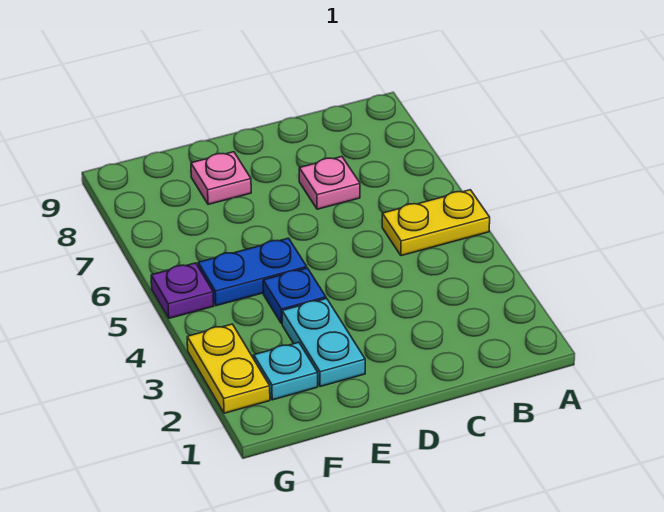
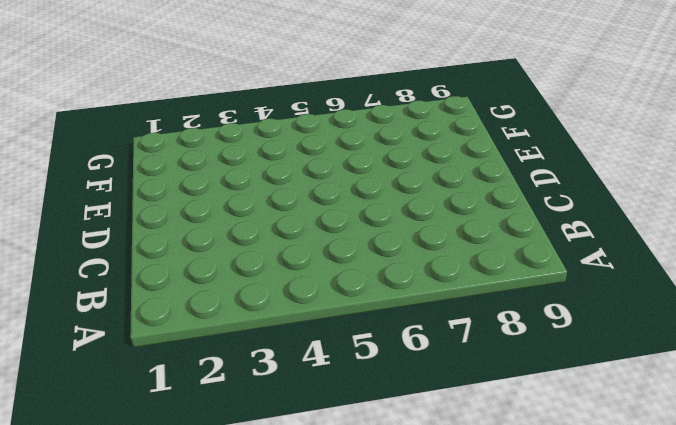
none -> yellow plate A5:B5 level 1
none -> pink plate C7 level 1

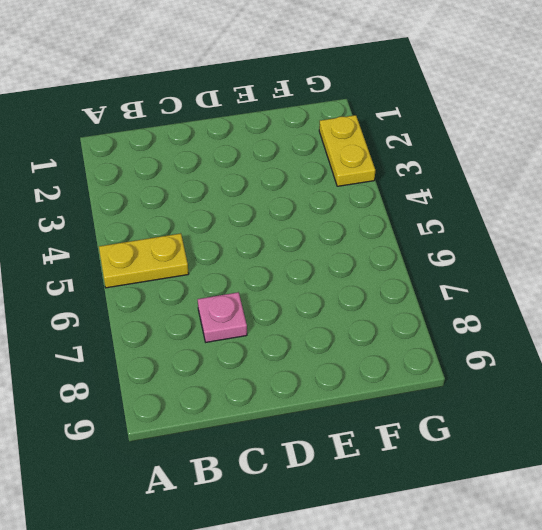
none -> cyan plate E2:E3 level 1
none -> blue plate E4 level 1

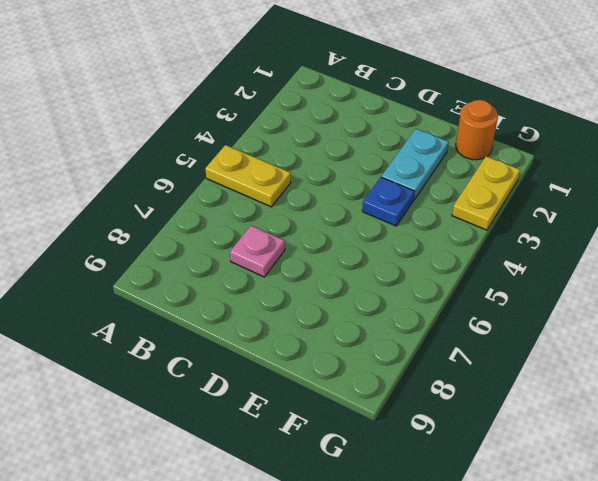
orange round brick F1 level 1 -> none
none -> blue plate E5:F5 level 1
none -> pink plate E8 level 1

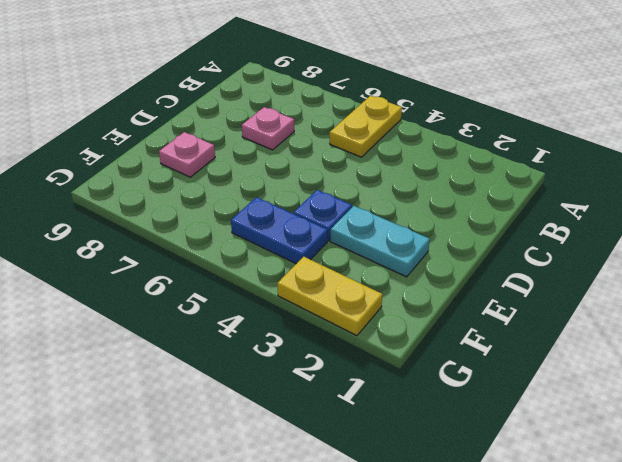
blue plate F4:F5 level 1 -> blue plate E5:F5 level 1
none -> cyan plate F2 level 1
none -> purple plate G5 level 1

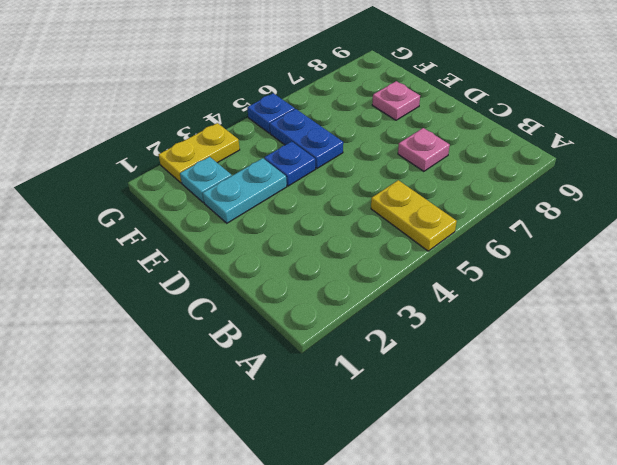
blue plate G5 level 1 -> purple plate G5 level 1

